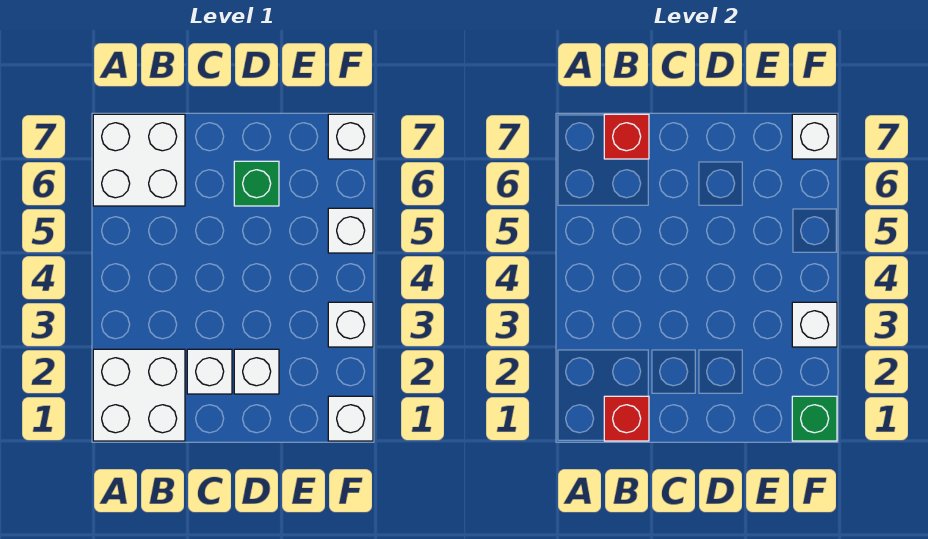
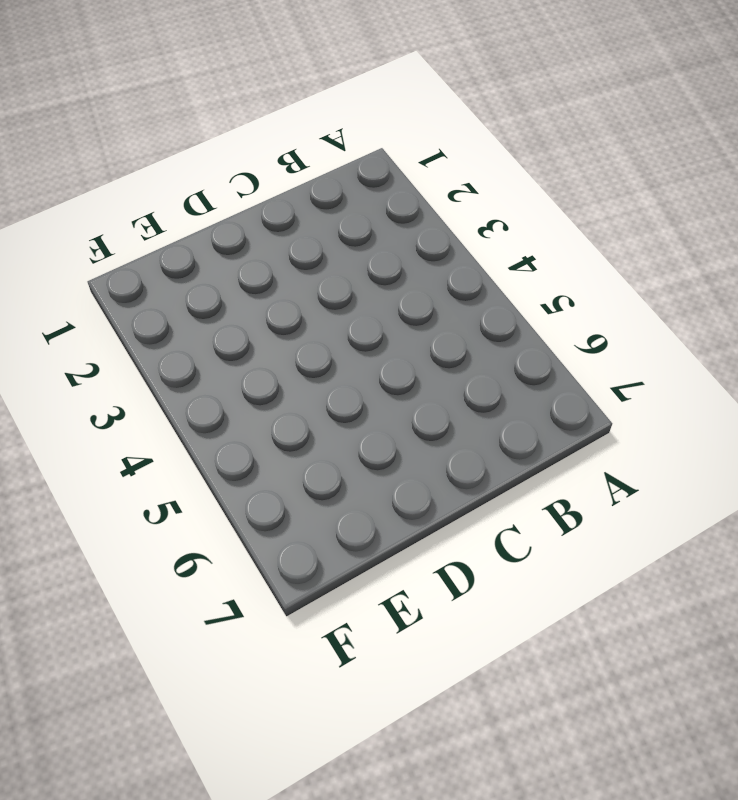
none -> white brick A1:B2 level 1
none -> white brick A6:B7 level 1
none -> white brick C2 level 1

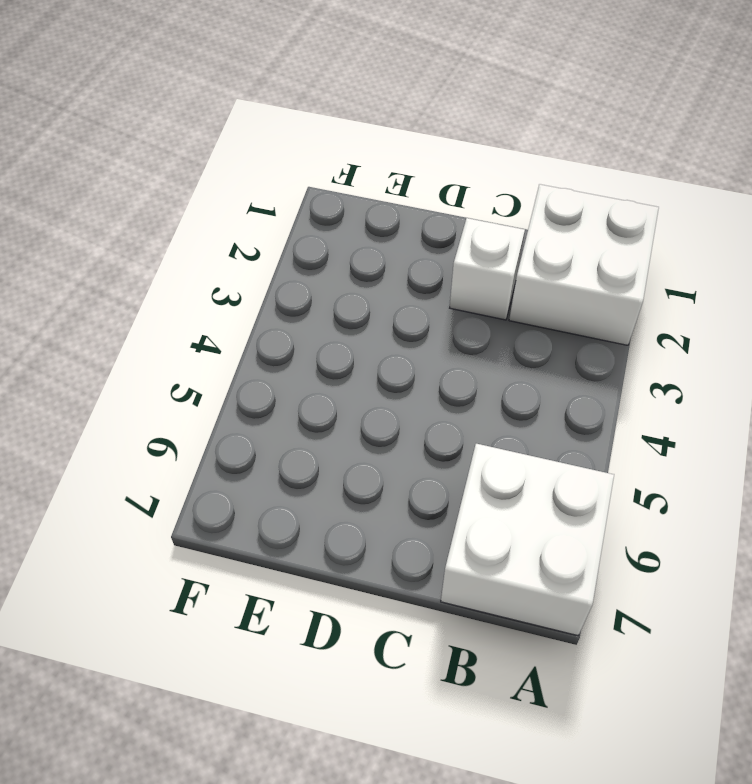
none -> white brick D2 level 1
none -> green brick D6 level 1
none -> white brick F1 level 1

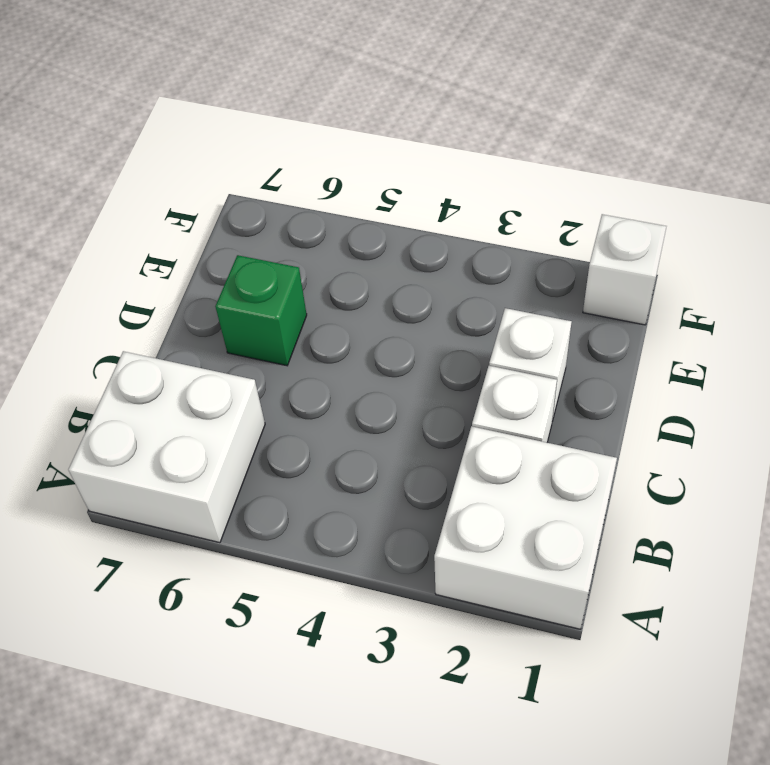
none -> white brick F3 level 1
none -> white brick F5 level 1
none -> white brick F7 level 1

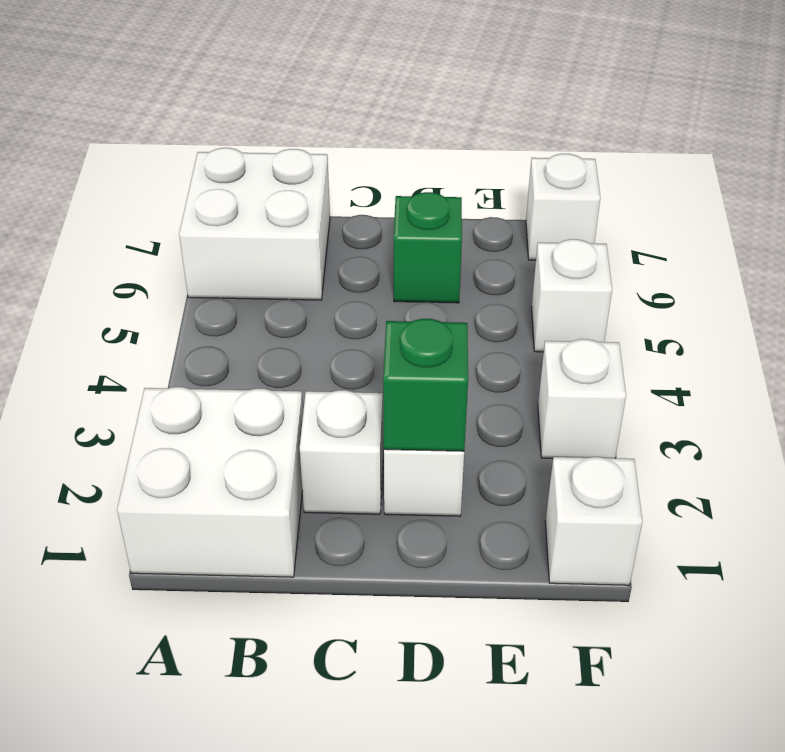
green brick D2 level 2 -> green brick F1 level 2
none -> red brick B1 level 2
none -> red brick B7 level 2
none -> white brick F3 level 2

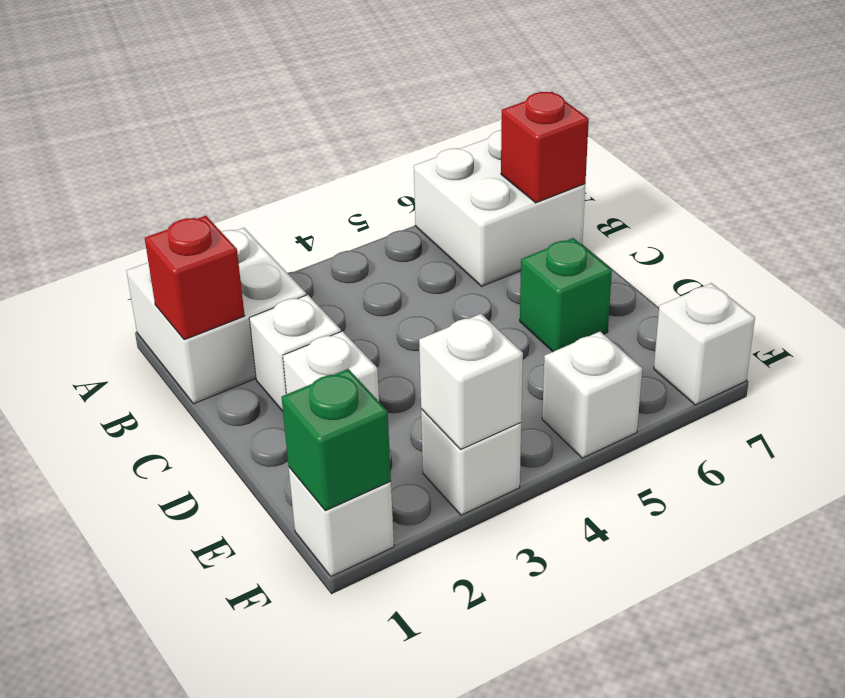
none -> white brick F7 level 2

